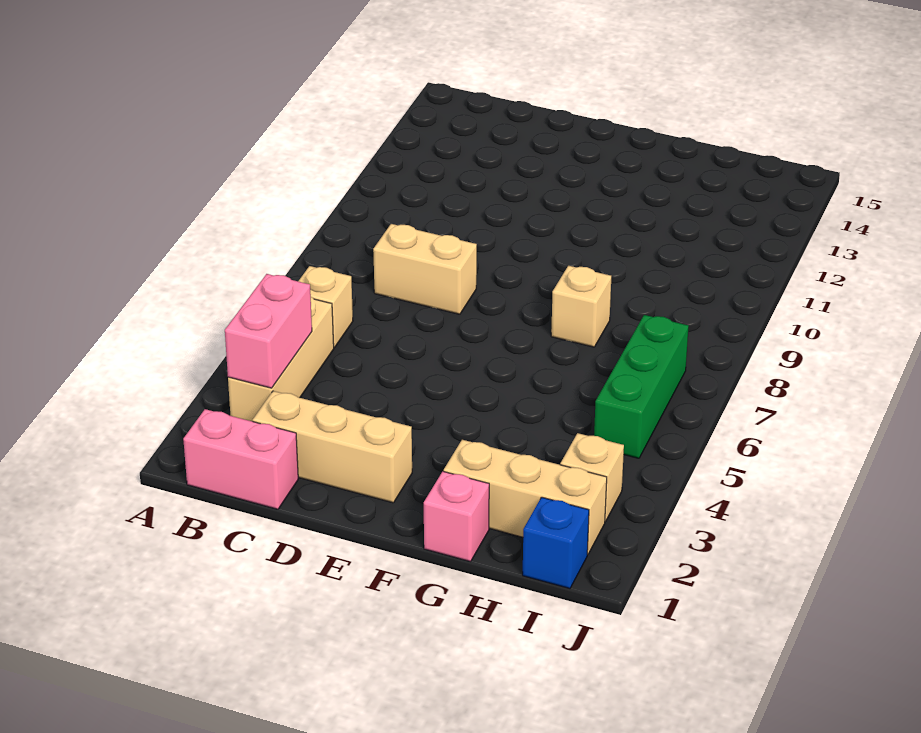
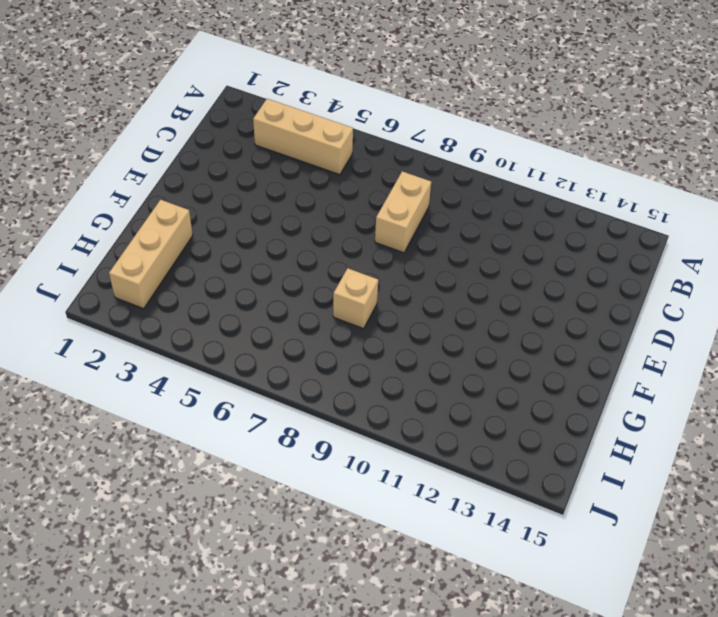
none -> pink brick B1:C1 level 1
none -> tan brick B6 level 1
none -> tan brick C2:E2 level 1

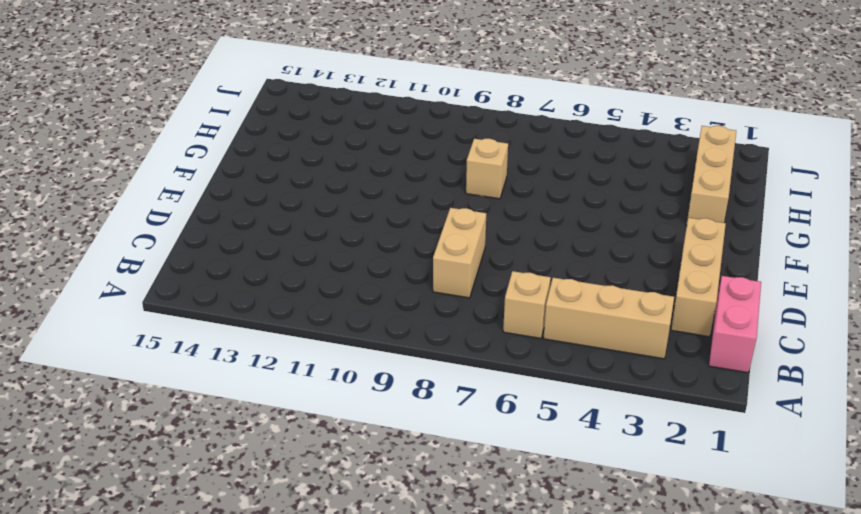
none -> pink brick G1 level 1
none -> blue brick I1 level 1
none -> tan brick I3 level 1

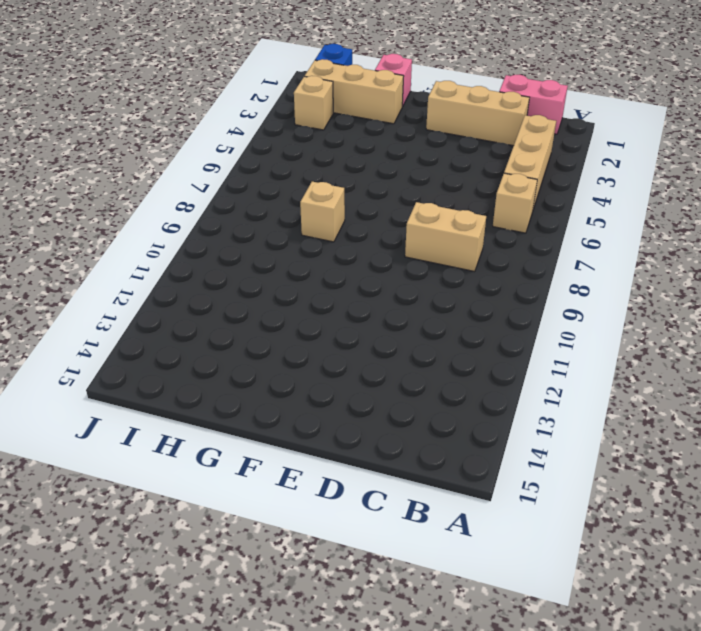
none -> green brick I5:I7 level 1
none -> pink brick B3:B4 level 2

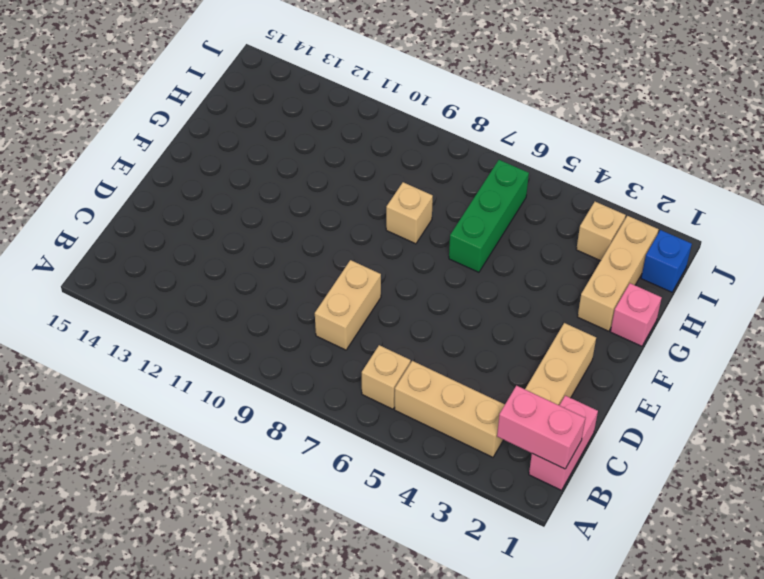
pink brick B1:B2 level 2 -> pink brick B3:B4 level 2
green brick G6:I6 level 1 -> green brick I5:I7 level 1

